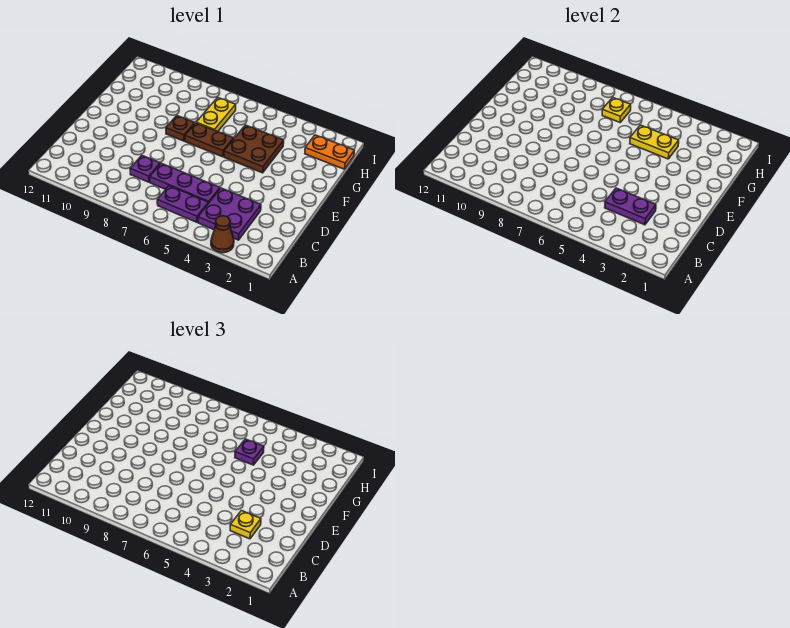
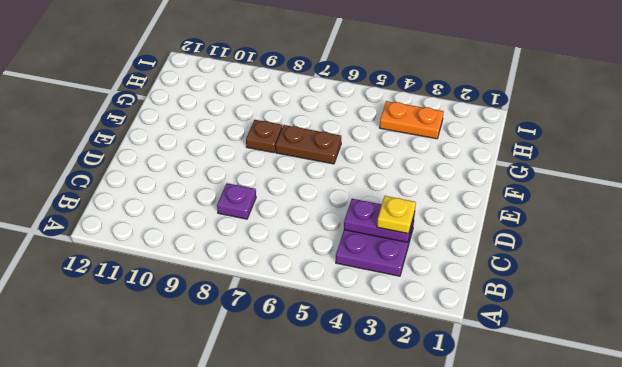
orange plate H3:H4 level 1 -> orange plate H1:H2 level 1
none -> brown cone A3 level 1
none -> purple plate B5:B6 level 1
none -> purple plate C5:C7 level 1

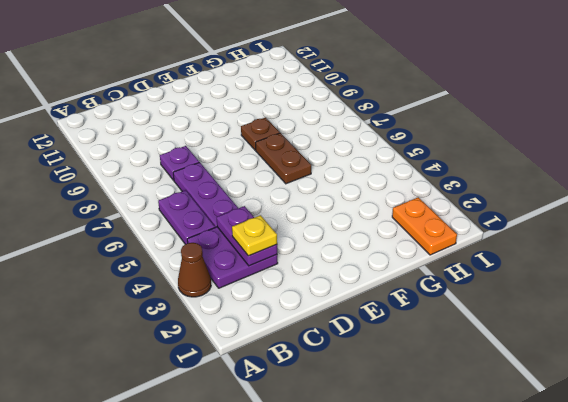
none -> brown plate F4:G5 level 1
none -> yellow plate G7:H7 level 1
none -> yellow plate G4:G5 level 2

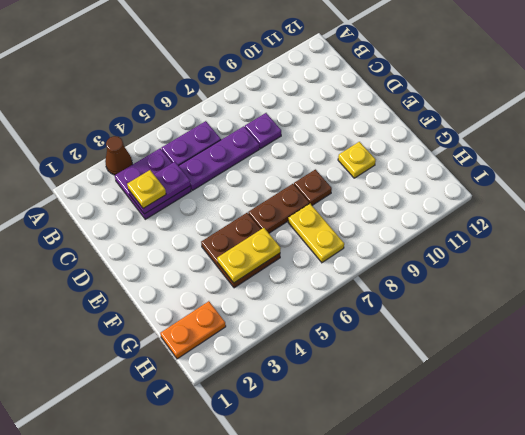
yellow plate F10 level 1 -> yellow plate H7 level 2
none -> purple plate G5 level 3

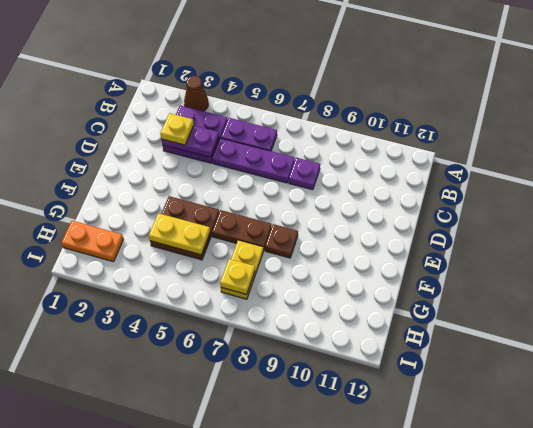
none -> purple plate G5 level 3

